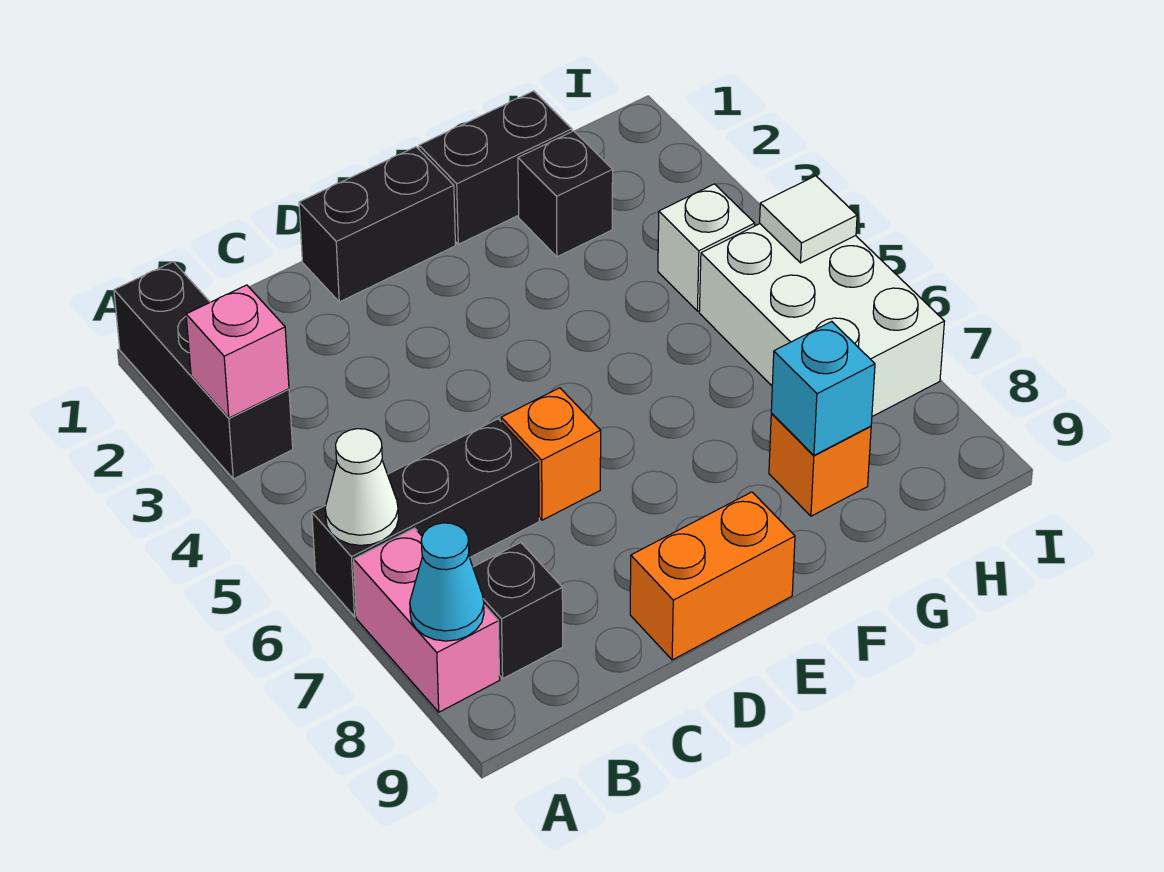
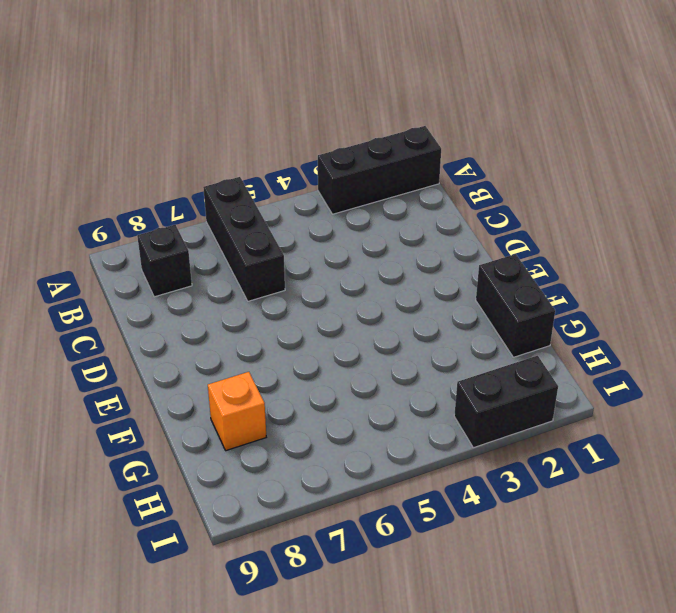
black brick I2:I3 level 1 -> black brick D1:E1 level 1
none -> pink brick A7:A8 level 1
none -> orange brick D6 level 1
none -> orange brick D9:E9 level 1

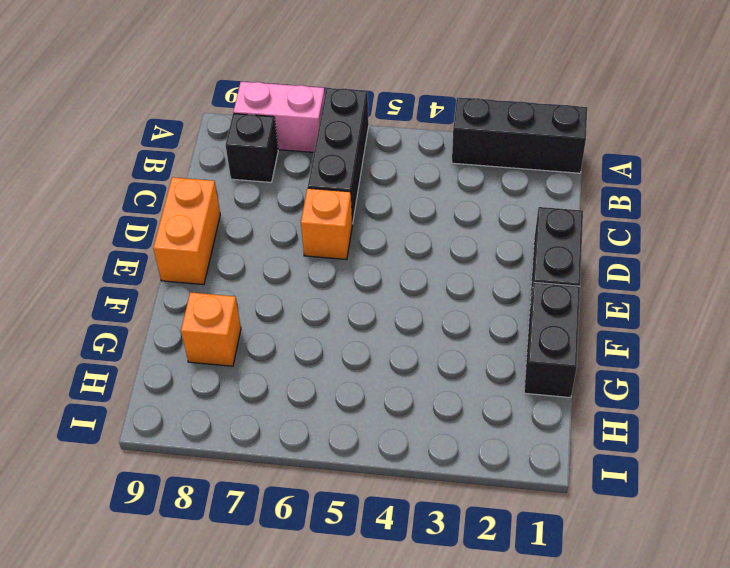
none -> black brick G2 level 1
none -> white brick H4 level 1
none -> white brick H5:I7 level 1

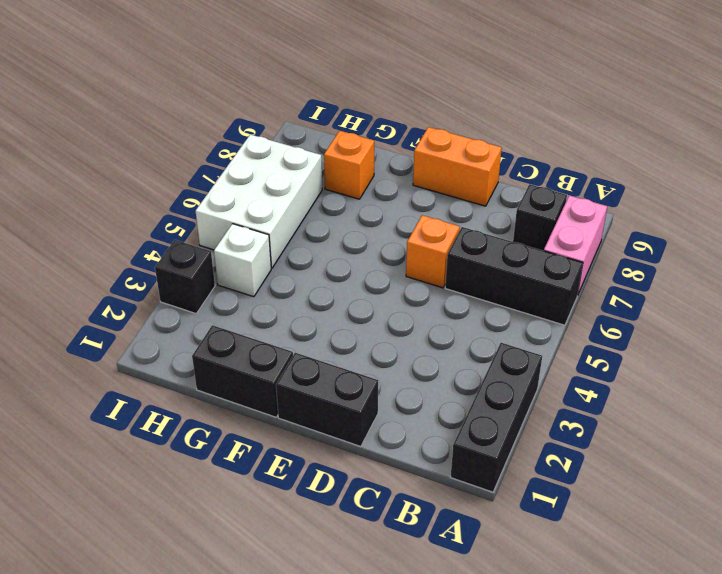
black brick I3 level 1 -> black brick G2 level 1
none -> pink brick A3 level 2
none -> white cone A6 level 2
none -> cyan cone A8 level 2

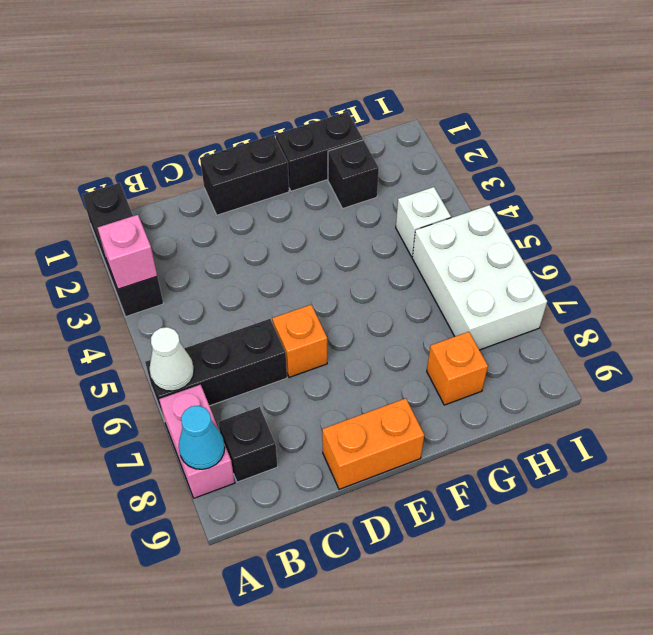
none -> cyan brick G8 level 2
none -> white tile I5 level 2

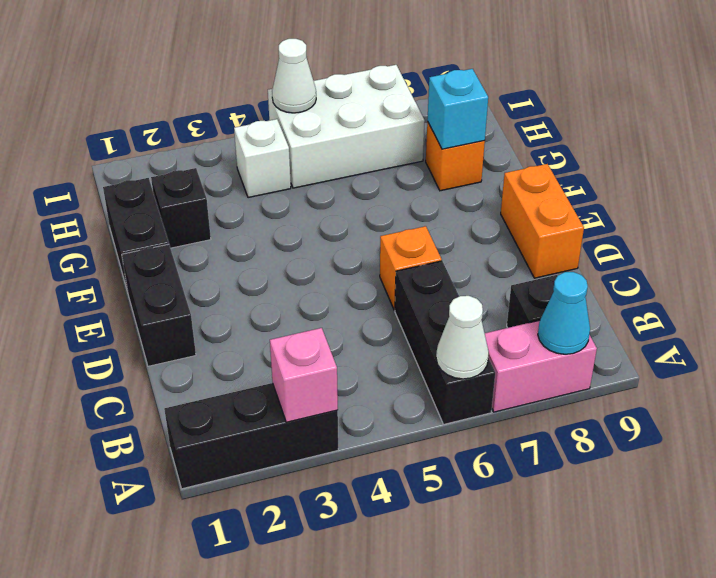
white cone I5 level 2 -> white tile I5 level 2

